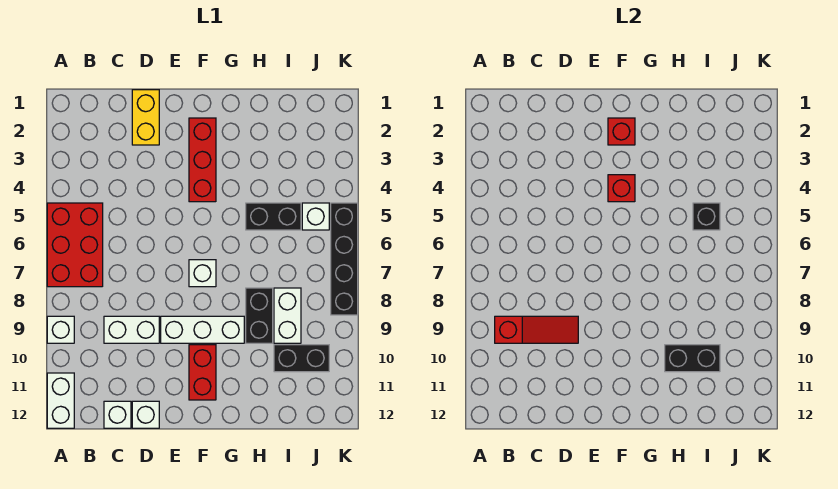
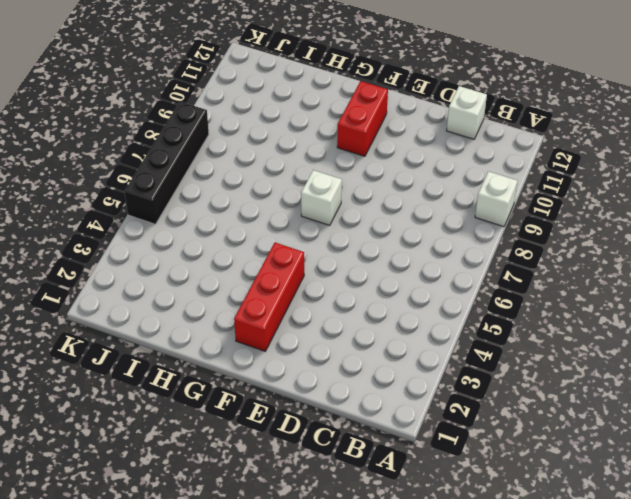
none -> red brick A5:B7 level 1
none -> white brick A11:A12 level 1
none -> white brick C9:D9 level 1

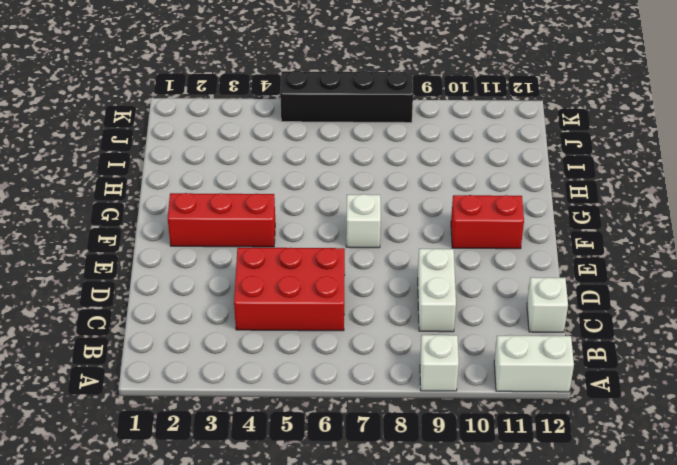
red brick C4:D6 level 1 -> red brick A5:B7 level 1
none -> yellow brick D1:D2 level 1
none -> white brick D12 level 1
none -> white brick E9:G9 level 1

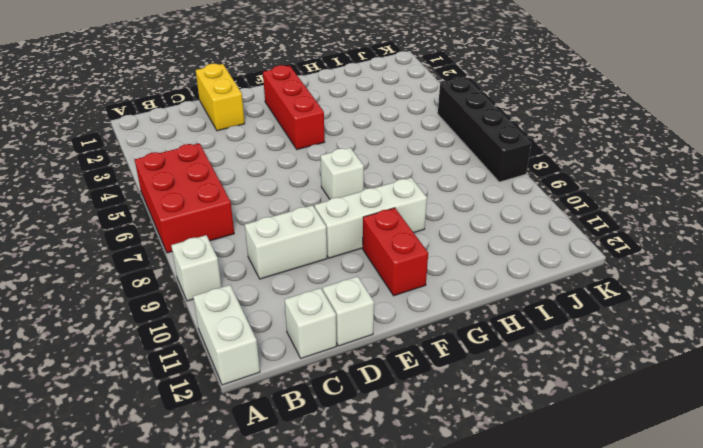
none -> black brick H5:I5 level 1
none -> black brick H8:H9 level 1
none -> white brick I8:I9 level 1

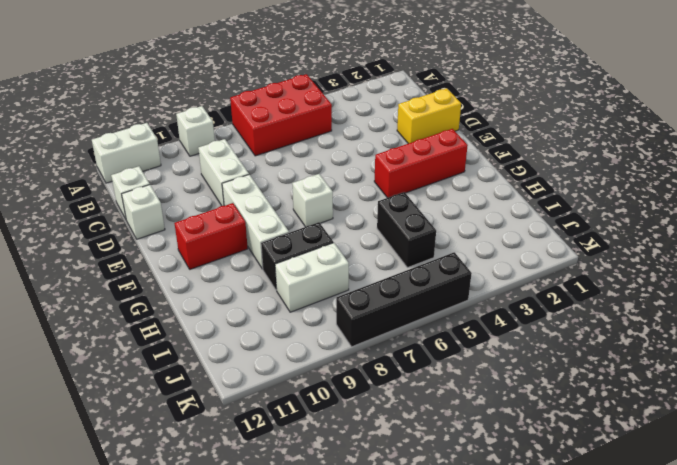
none -> black brick I10:J10 level 1
none -> white brick J5 level 1
none -> red slope B9:D9 level 2 top B

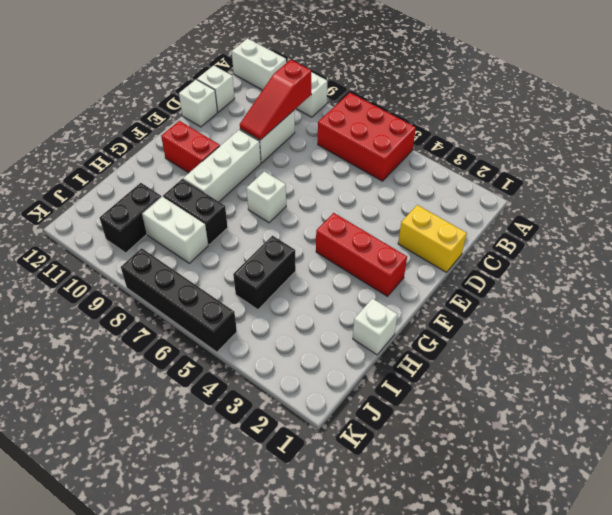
white brick H1 level 1 -> white brick J5 level 1
none -> red brick F2 level 2
none -> red brick F4 level 2
none -> black brick H10:I10 level 2

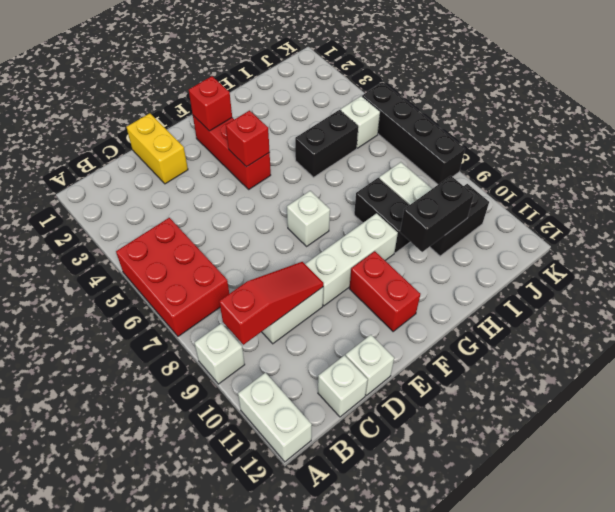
none -> black brick I5 level 2

